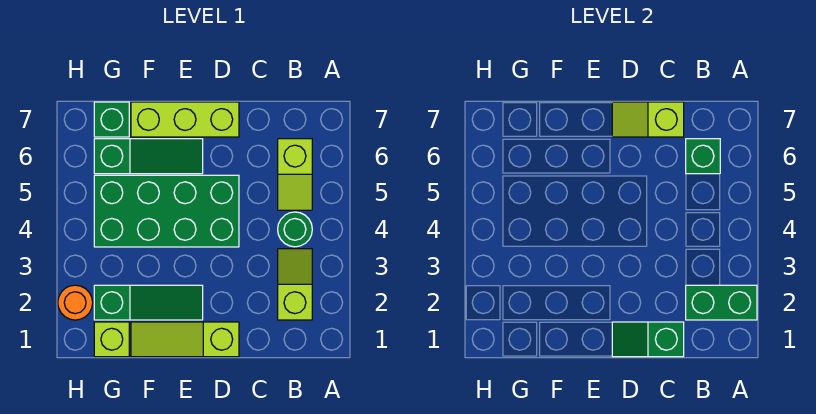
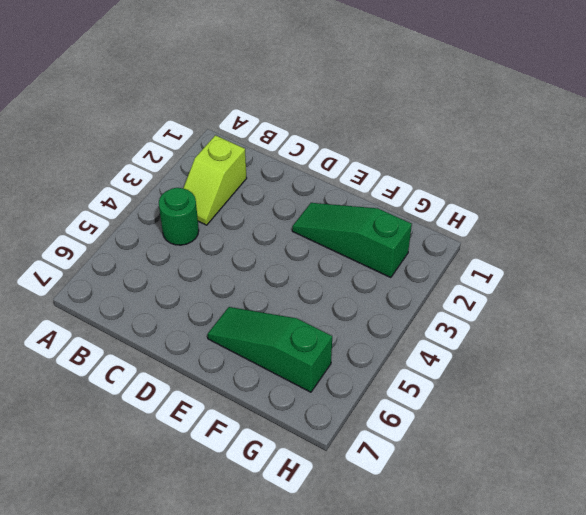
none -> lime slope B5:B6 level 1 top 6
none -> lime slope D1:F1 level 1 top D
none -> green brick D4:G5 level 1

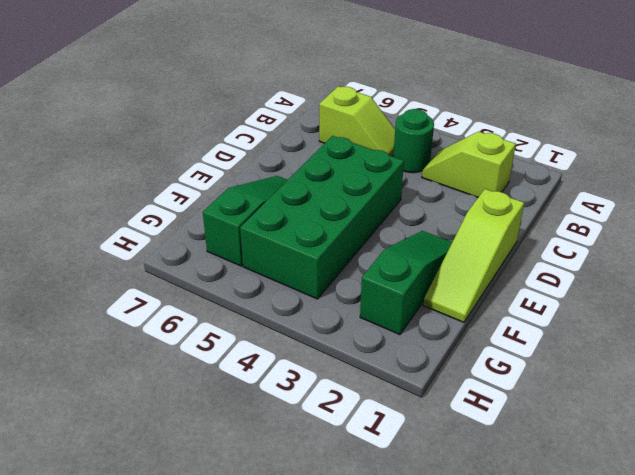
none -> lime brick D7:F7 level 1
none -> lime brick G1 level 1
none -> green brick G7 level 1

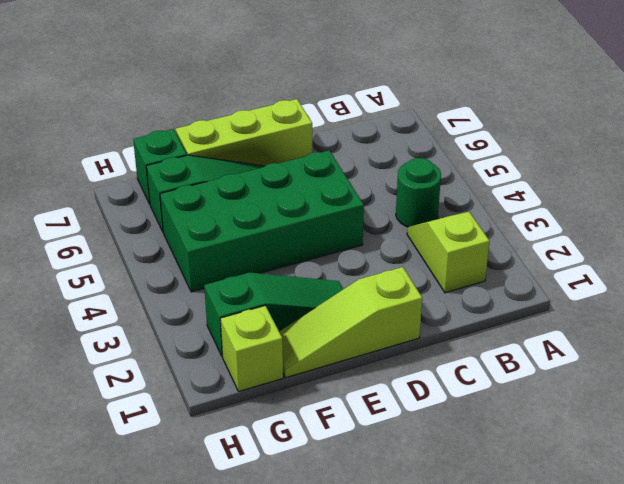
none -> lime slope B5:B6 level 1 top 6
none -> orange round brick H2 level 1
none -> green brick A2:B2 level 2

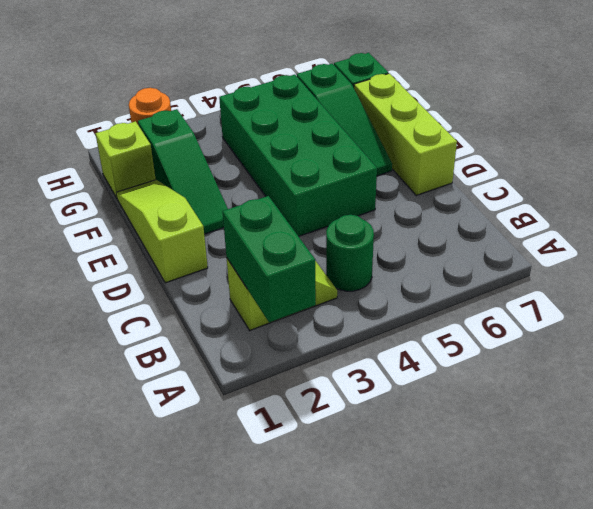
none -> lime slope B5:B6 level 1 top 6
none -> green brick B6 level 2
none -> green slope C1:D1 level 2 top C

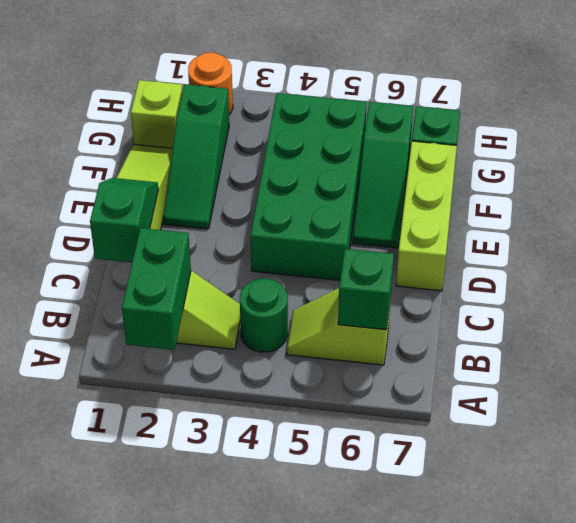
none -> lime slope C7:D7 level 2 top C

